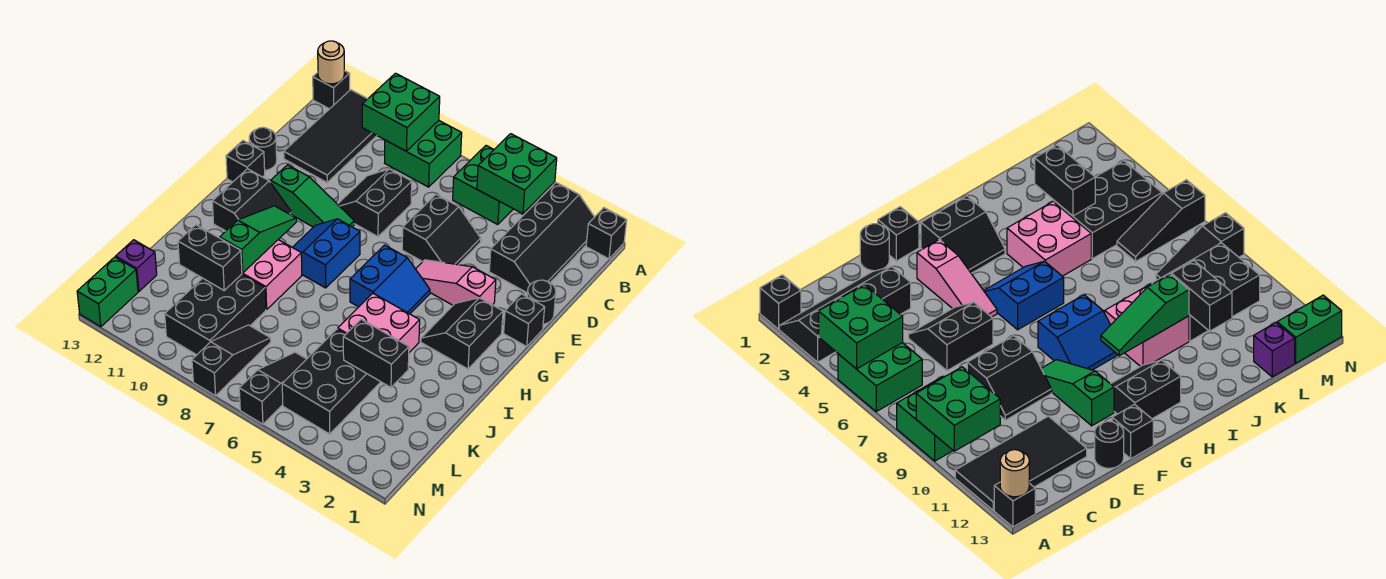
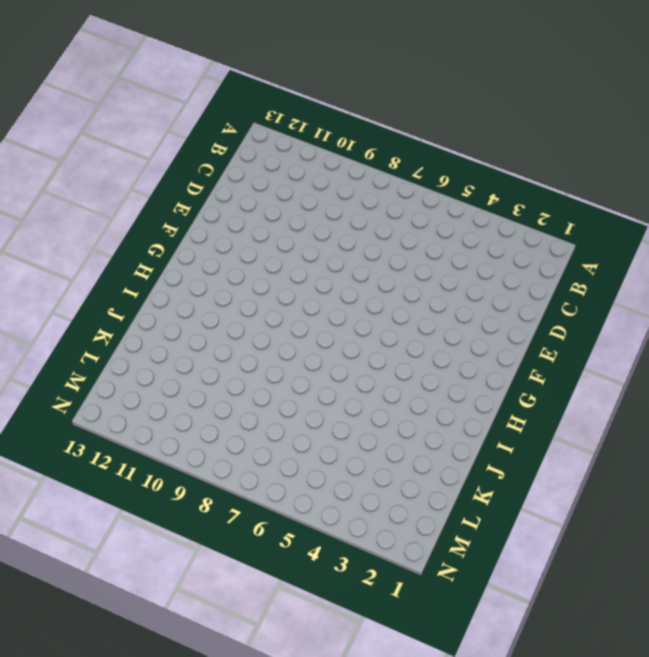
none -> black brick A1 level 1
none -> black slope A2:D3 level 1 top 3
none -> green brick A5:B6 level 1
none -> green brick A8:B9 level 1

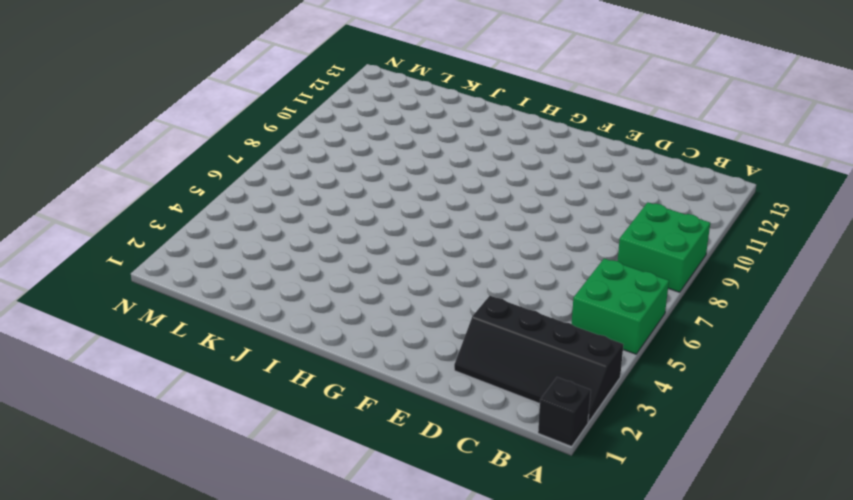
none -> black tile A11:D12 level 1
none -> black brick A13 level 1
none -> black slope D5:E6 level 1 top 6
none -> black slope D8:E9 level 1 top 8

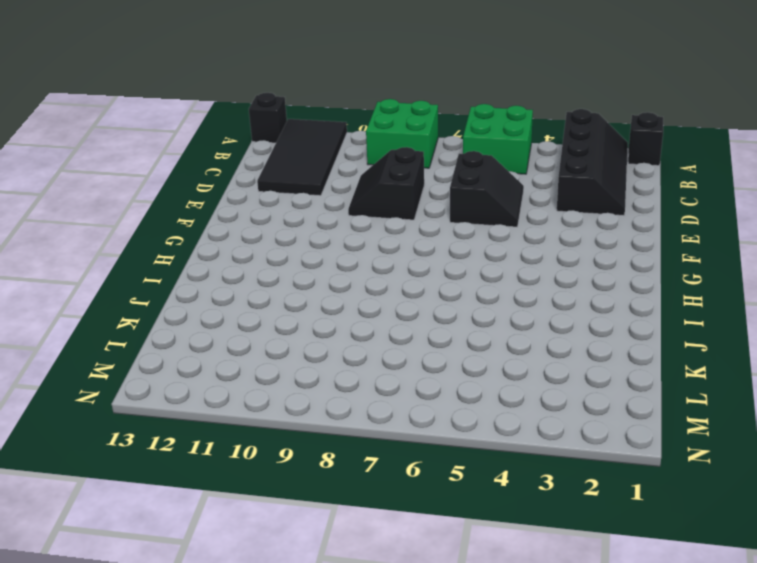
none -> black round brick E1 level 1
none -> black round brick E13 level 1
none -> black brick F1 level 1
none -> pink slope F3:F5 level 1 top 3

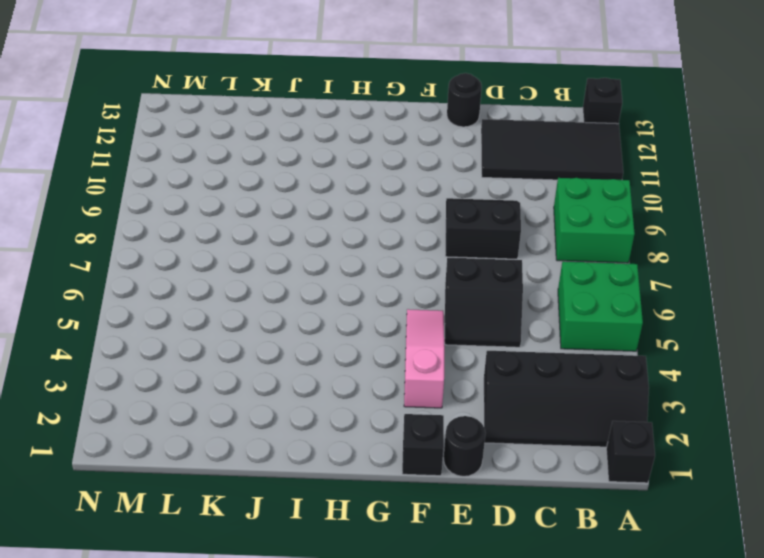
none -> green slope F9:F11 level 1 top 11
none -> black brick F13 level 1
none -> black slope G2:H3 level 1 top 2
none -> blue slope G5:H6 level 1 top 6

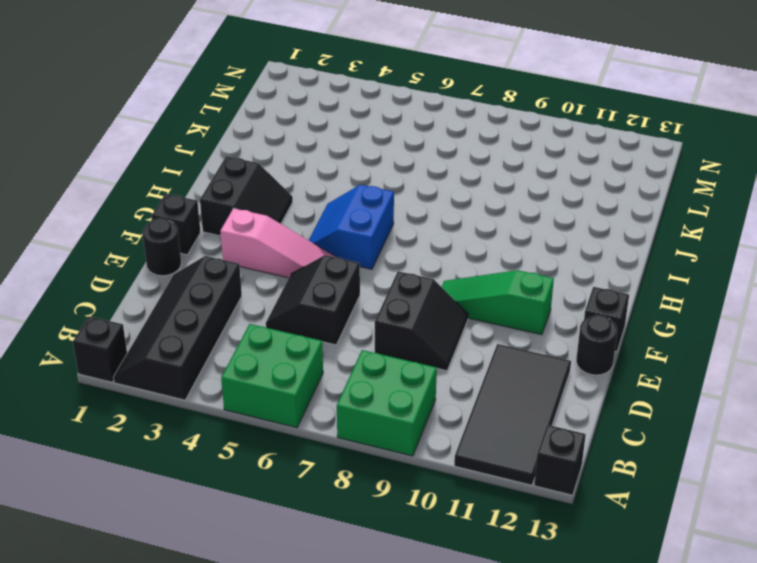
none -> blue slope G8:H9 level 1 top 8
none -> black slope G11:H12 level 1 top 12
none -> pink brick I4:J5 level 1
none -> pink brick I9:J10 level 1

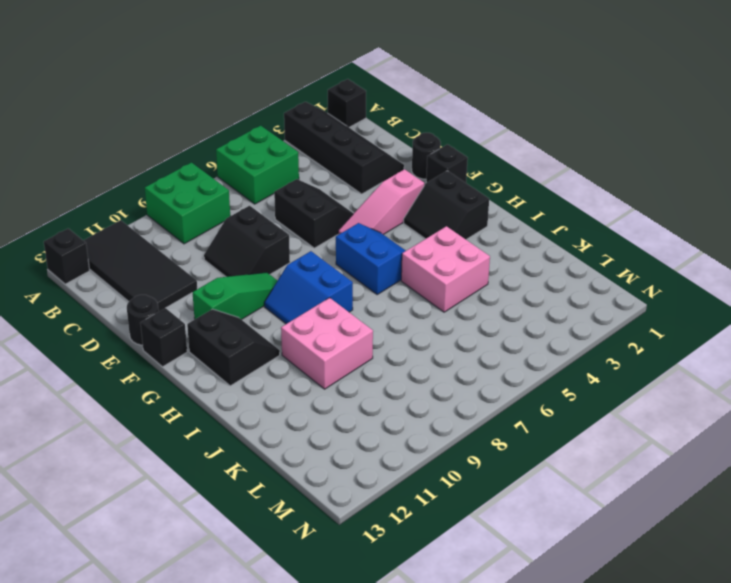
none -> black brick K4:M5 level 1
none -> black brick K9:M10 level 1
none -> black slope L6:N6 level 1 top N
none -> black slope L8:N8 level 1 top N

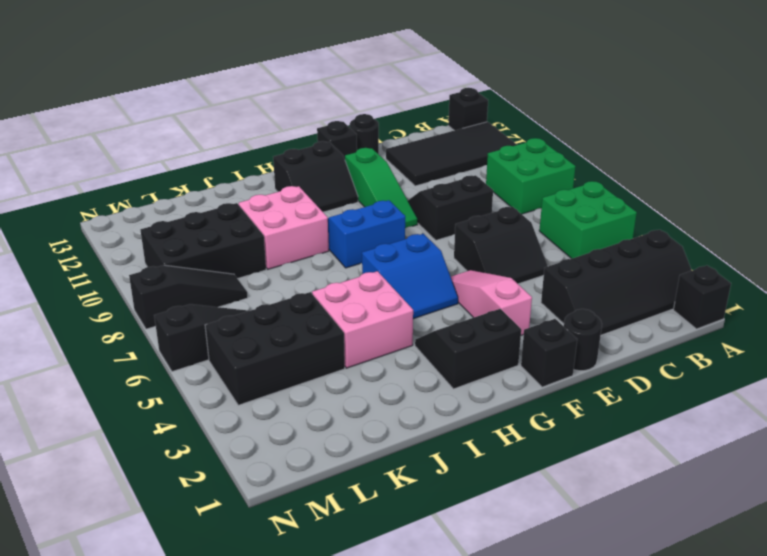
none -> purple brick L13 level 1
none -> green brick M13:N13 level 1
none -> green brick A4:B5 level 2
none -> green brick A9:B10 level 2

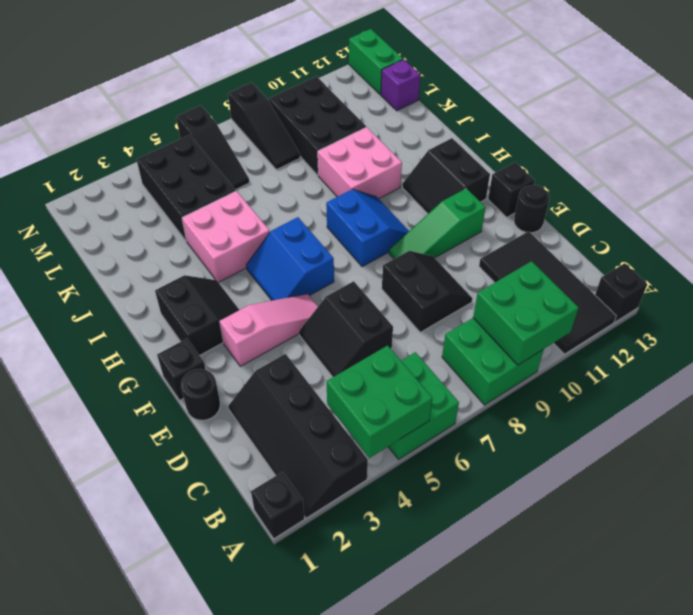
none -> tan round brick A13 level 2
none -> green slope H10:J10 level 2 top J
none -> black brick K3:K4 level 2
none -> black brick K10:K11 level 2

